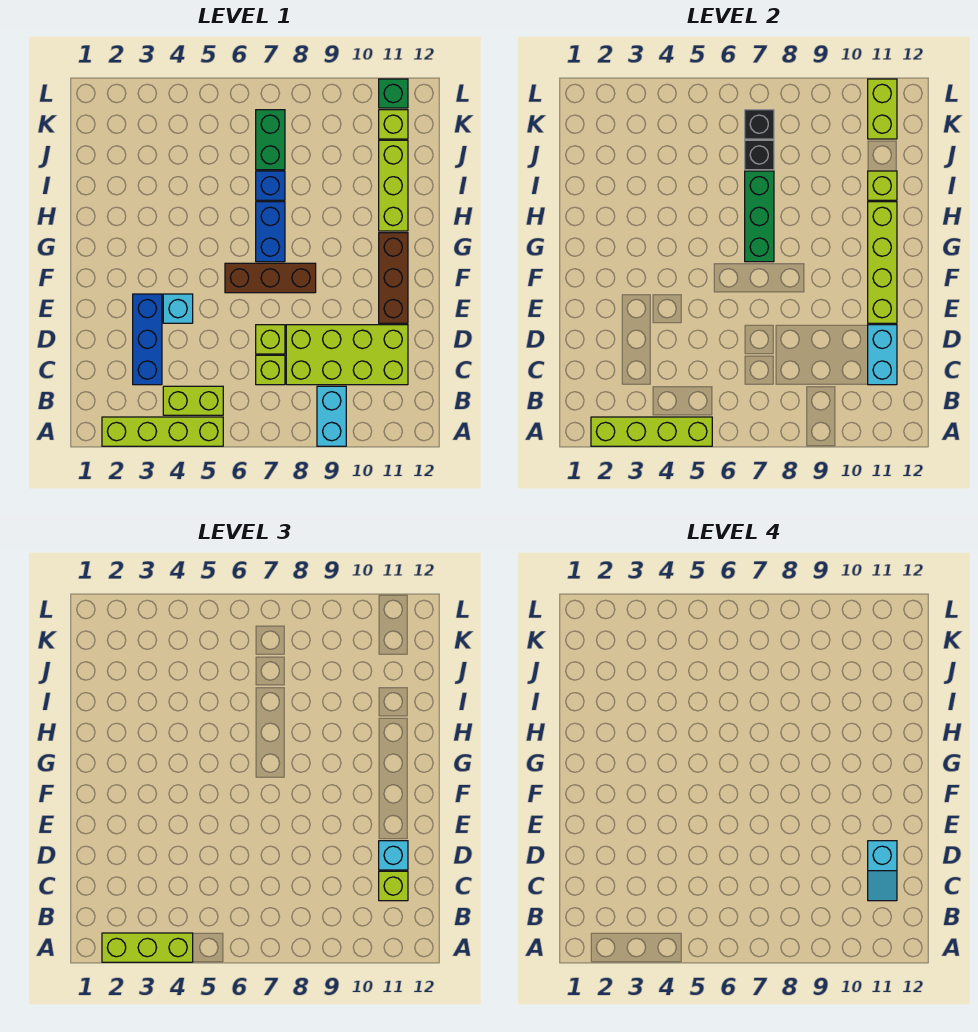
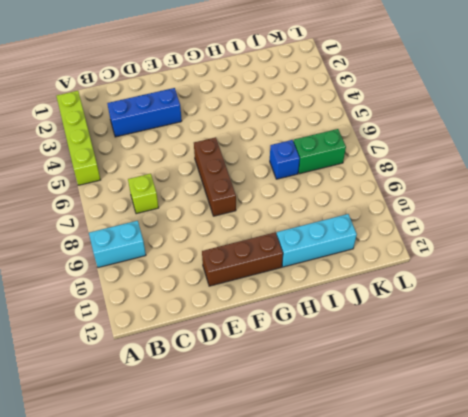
cyan brick H11:J11 level 1 -> lime brick H11:J11 level 1
none -> lime brick B4:B5 level 1
none -> lime brick C8:D11 level 1
none -> lime brick D7 level 1

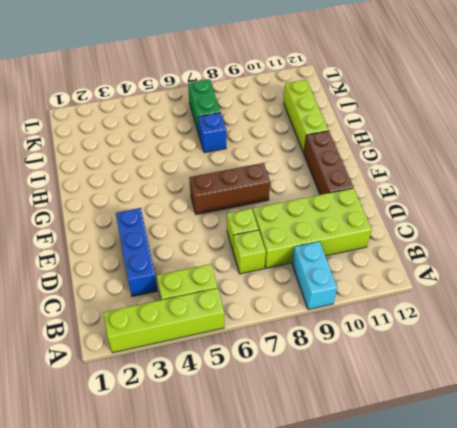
none -> cyan brick E4 level 1
none -> blue brick G7:H7 level 1
none -> lime brick K11 level 1

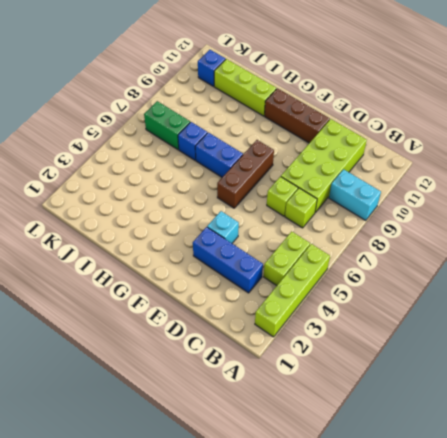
blue brick K11 level 1 -> lime brick K11 level 1
none -> green brick L11 level 1
none -> lime brick A2:A5 level 2
none -> cyan brick C11:D11 level 2

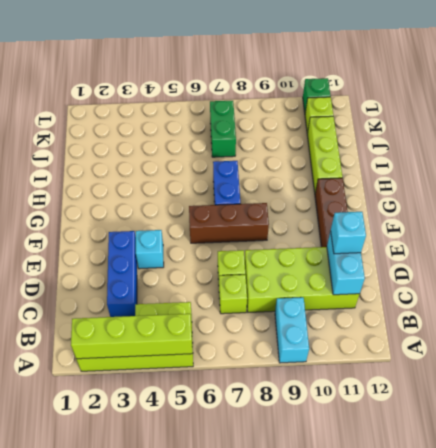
none -> blue brick I7 level 1
none -> lime brick E11:H11 level 2
none -> green brick G7:I7 level 2

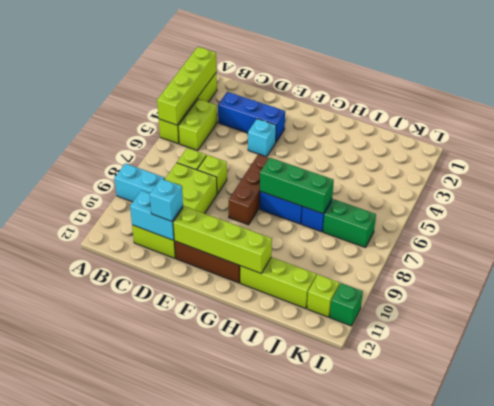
none -> lime brick I11 level 2
none -> black brick J7 level 2
none -> black brick K7 level 2

